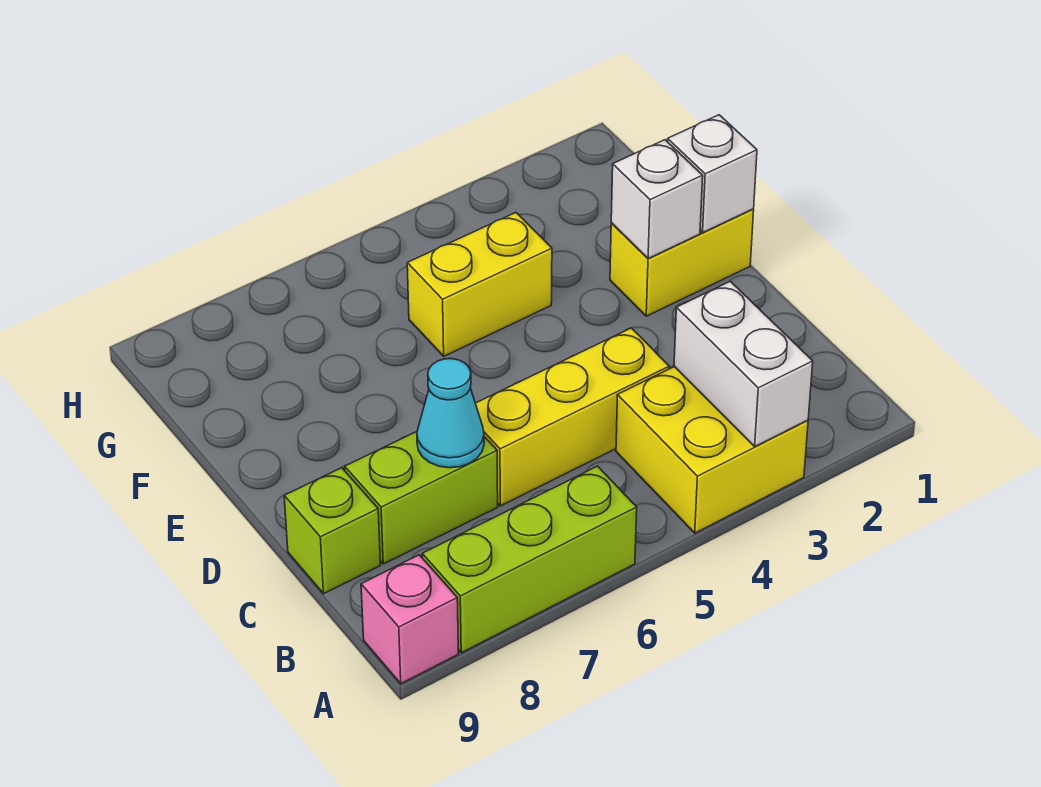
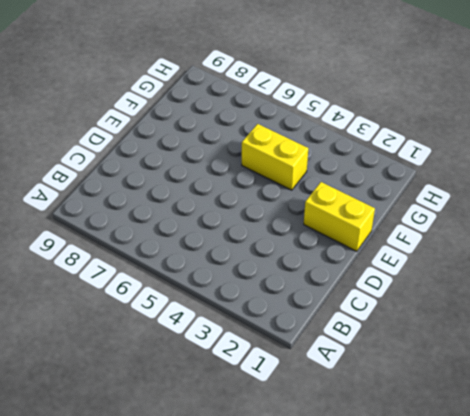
none -> yellow brick A3:B4 level 1
none -> lime brick A6:A8 level 1
none -> pink brick A9 level 1

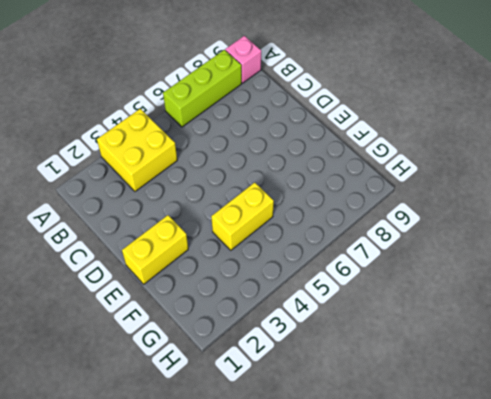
none -> yellow brick C4:C6 level 1
none -> lime brick C7:C8 level 1
none -> lime brick C9 level 1

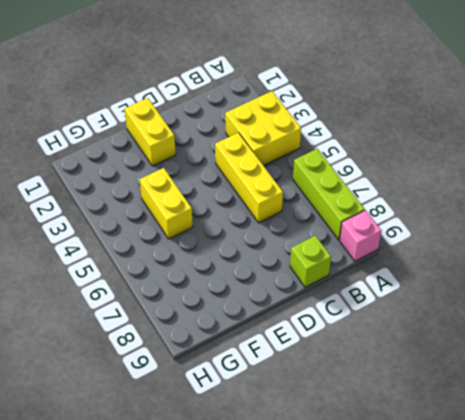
none -> lime brick C7:C8 level 1
none -> white brick A3:B3 level 2
none -> cyan cone C7 level 2

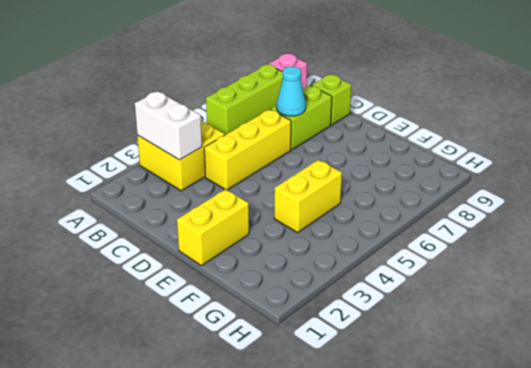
none -> white brick E1 level 2
none -> white brick E2 level 2

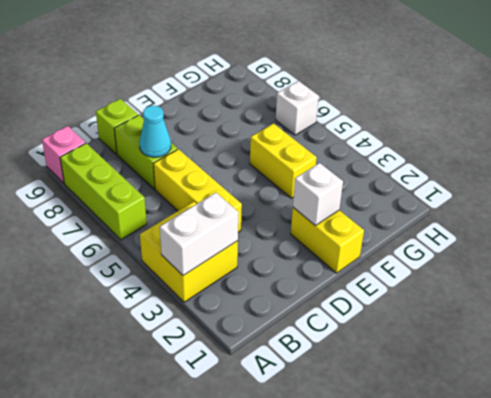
white brick H6 level 1 -> white brick E1 level 2

